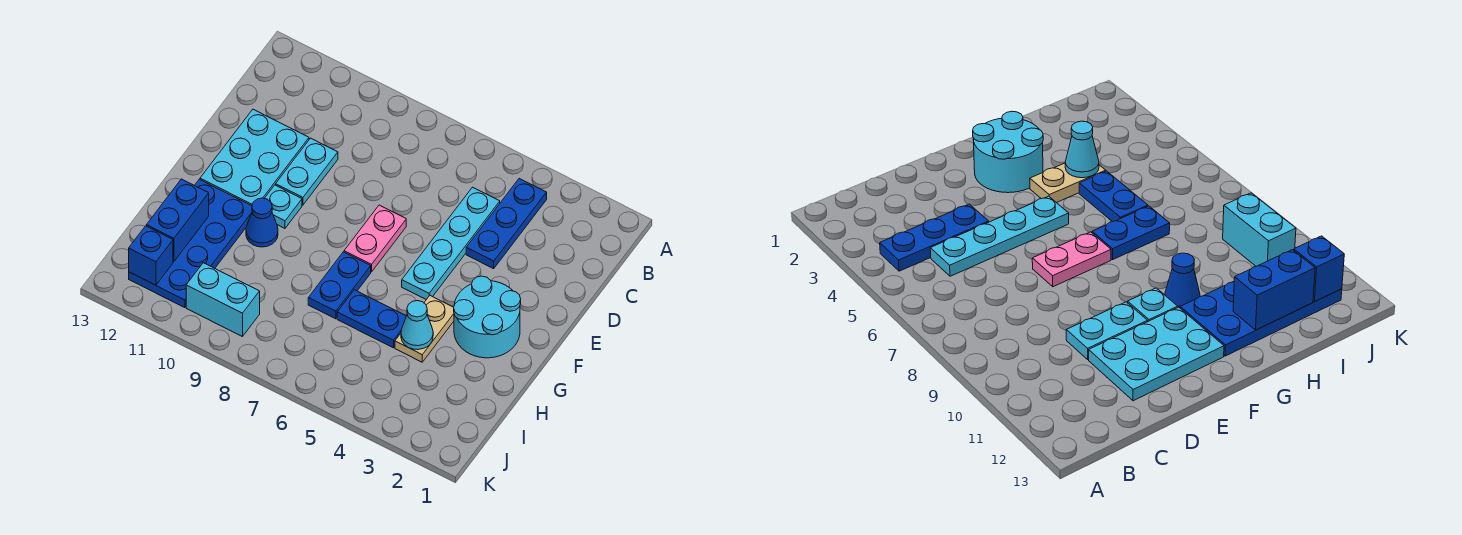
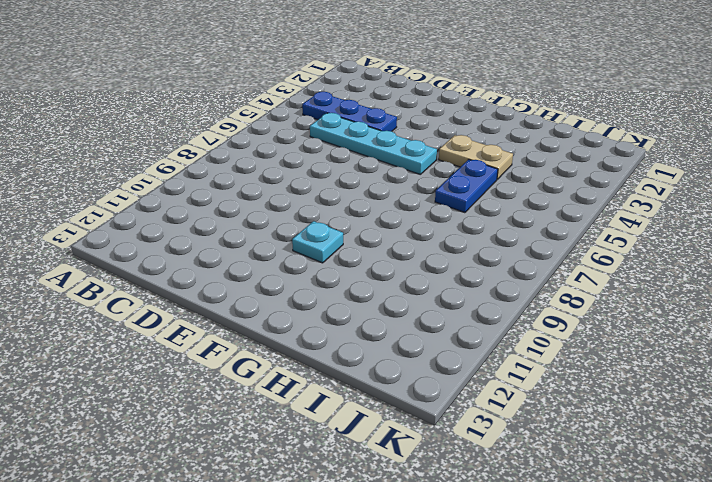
none -> cyan plate D10:E10 level 1
none -> cyan plate D11:F12 level 1
none -> pink plate E7:F7 level 1

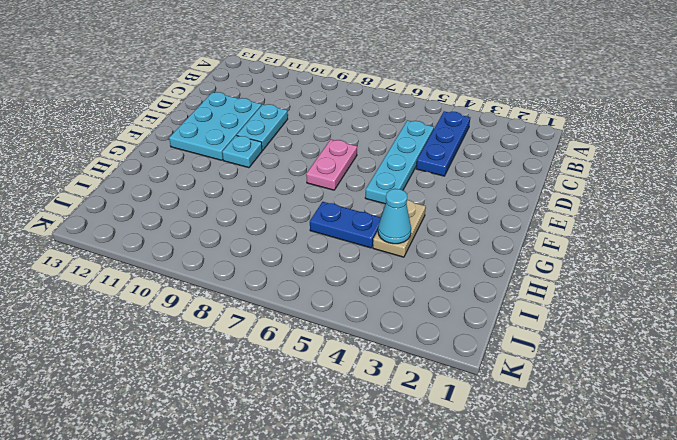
none -> cyan round brick F2:G3 level 1
none -> blue plate G7:H7 level 1
none -> blue cone G10 level 1

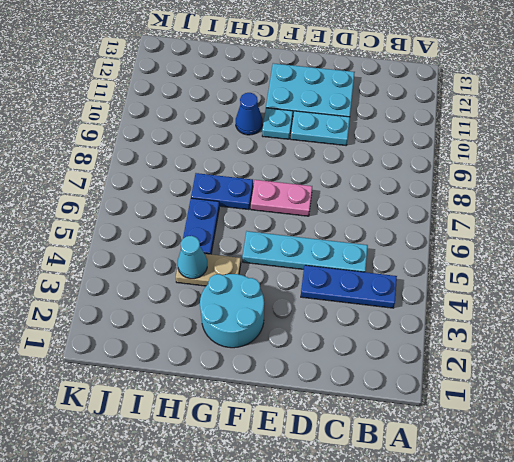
none -> blue plate G11:J12 level 1
none -> cyan brick J9:J10 level 1
none -> blue brick H12:I12 level 2

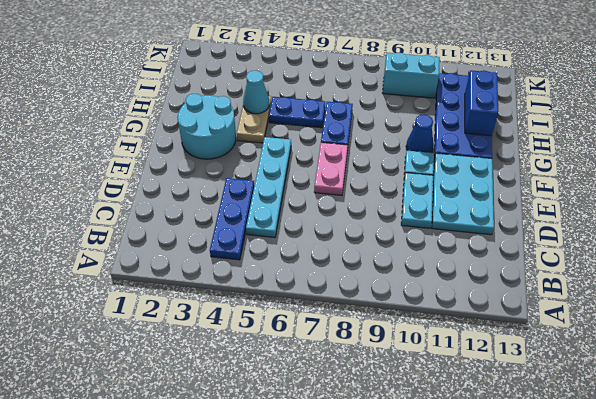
none -> blue brick J12 level 2

